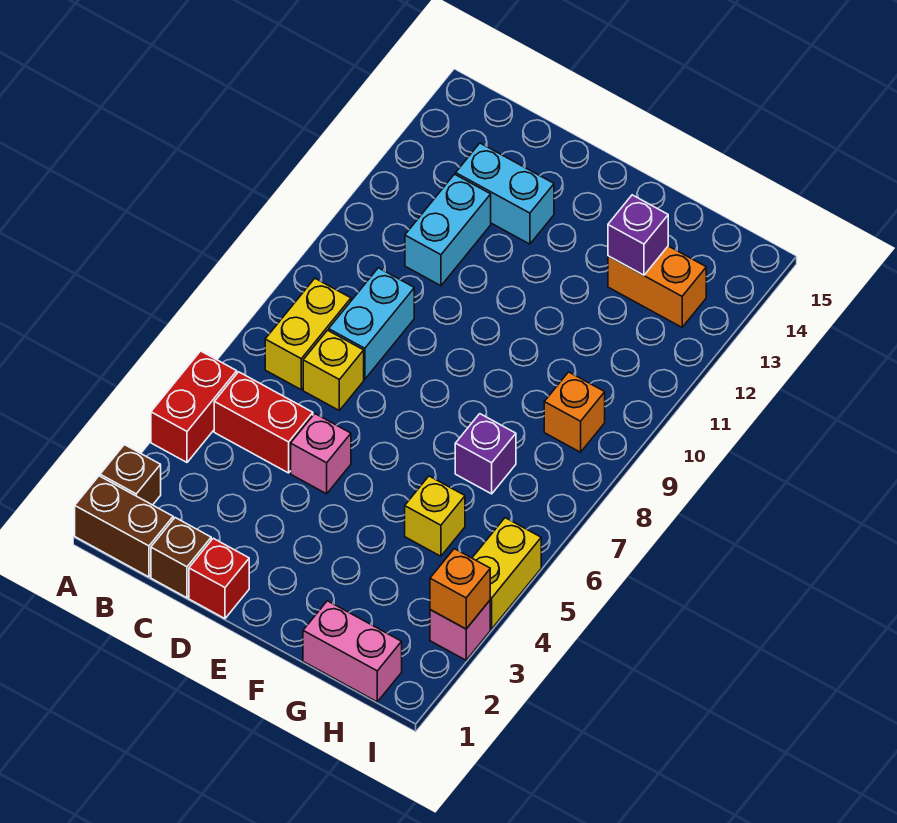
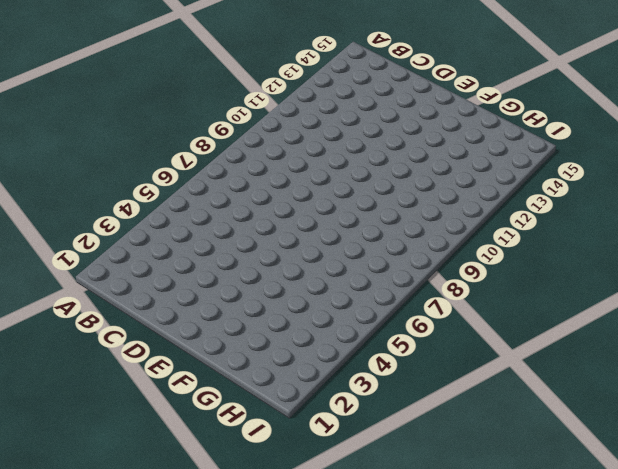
none -> brown brick A1:B1 level 1
none -> brown brick A2 level 1
none -> red brick A4:A5 level 1

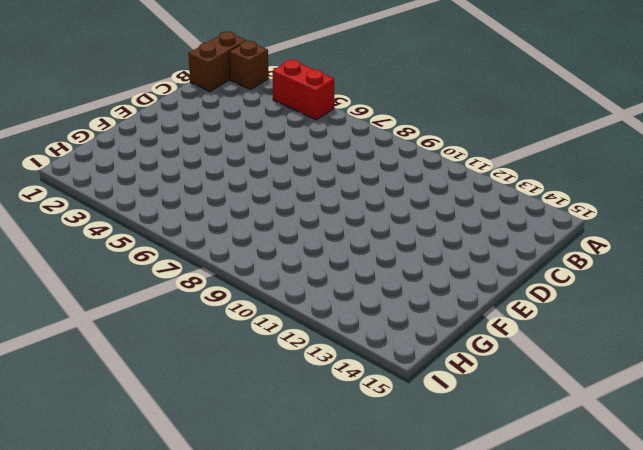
none -> red brick B5:C5 level 1
none -> yellow brick B7:B8 level 1
none -> brown brick C1 level 1

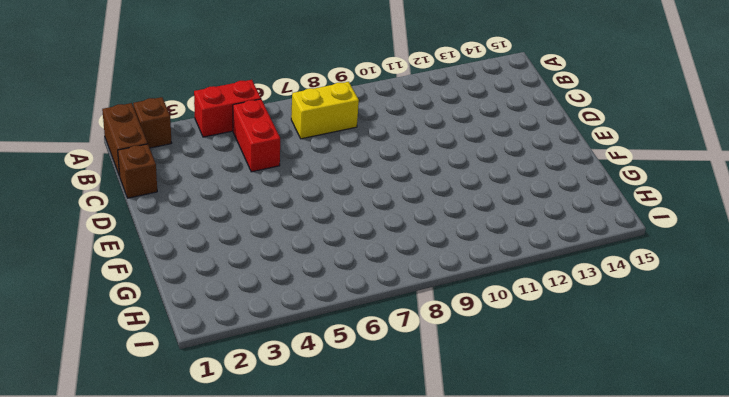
none -> yellow brick C7 level 1
none -> cyan brick C8:C9 level 1
none -> cyan brick C11:C12 level 1

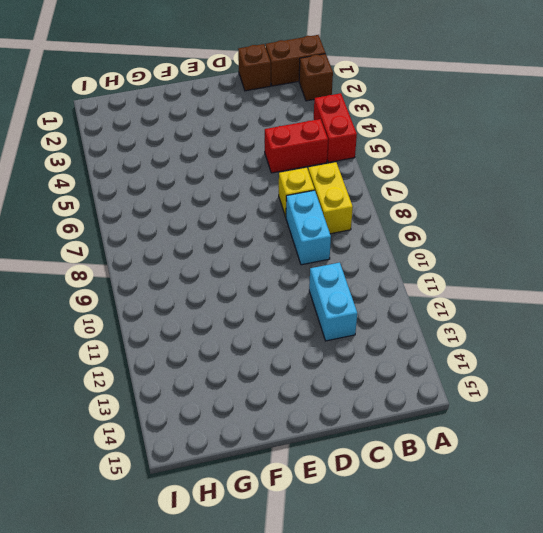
none -> cyan brick C13:D13 level 1
none -> red brick D1 level 1
none -> pink brick D5 level 1

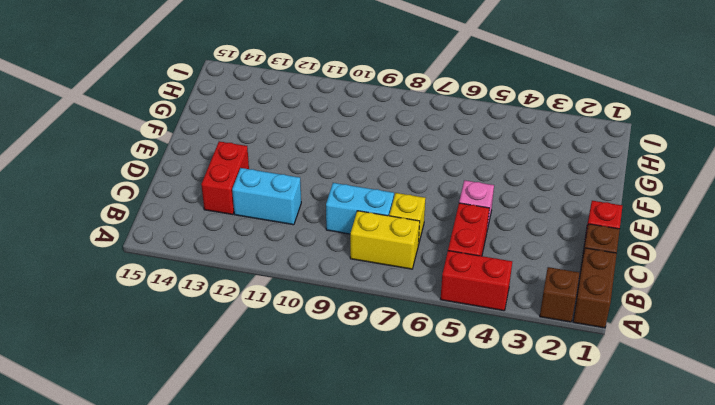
red brick C13:D13 level 1 -> cyan brick C13:D13 level 1
none -> pink brick G1:H1 level 1
none -> yellow brick G5 level 1
none -> purple brick G7 level 1

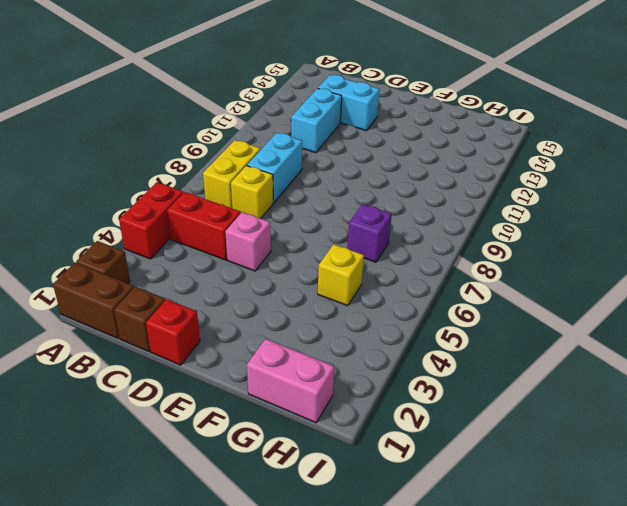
none -> orange brick G13:H13 level 1
none -> orange brick H9 level 1
none -> pink brick I3 level 1

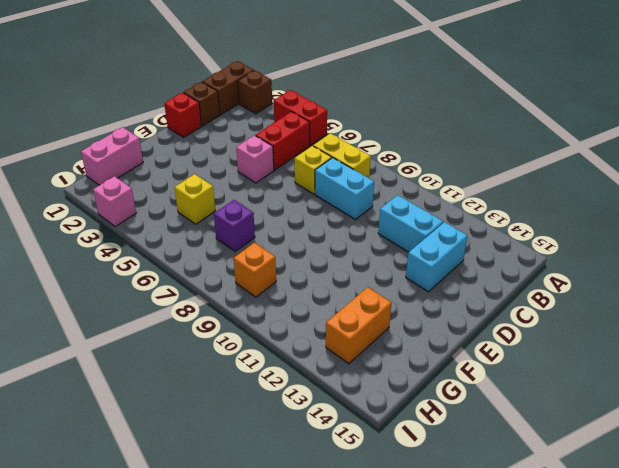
none -> yellow brick I4:I5 level 1
none -> purple brick G13 level 2
none -> orange brick I3 level 2

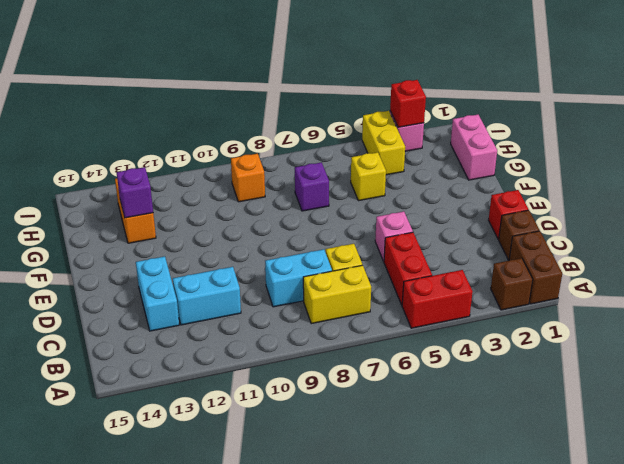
yellow brick H4:I4 level 1 -> yellow brick I4:I5 level 1
red brick I3 level 2 -> orange brick I3 level 2

